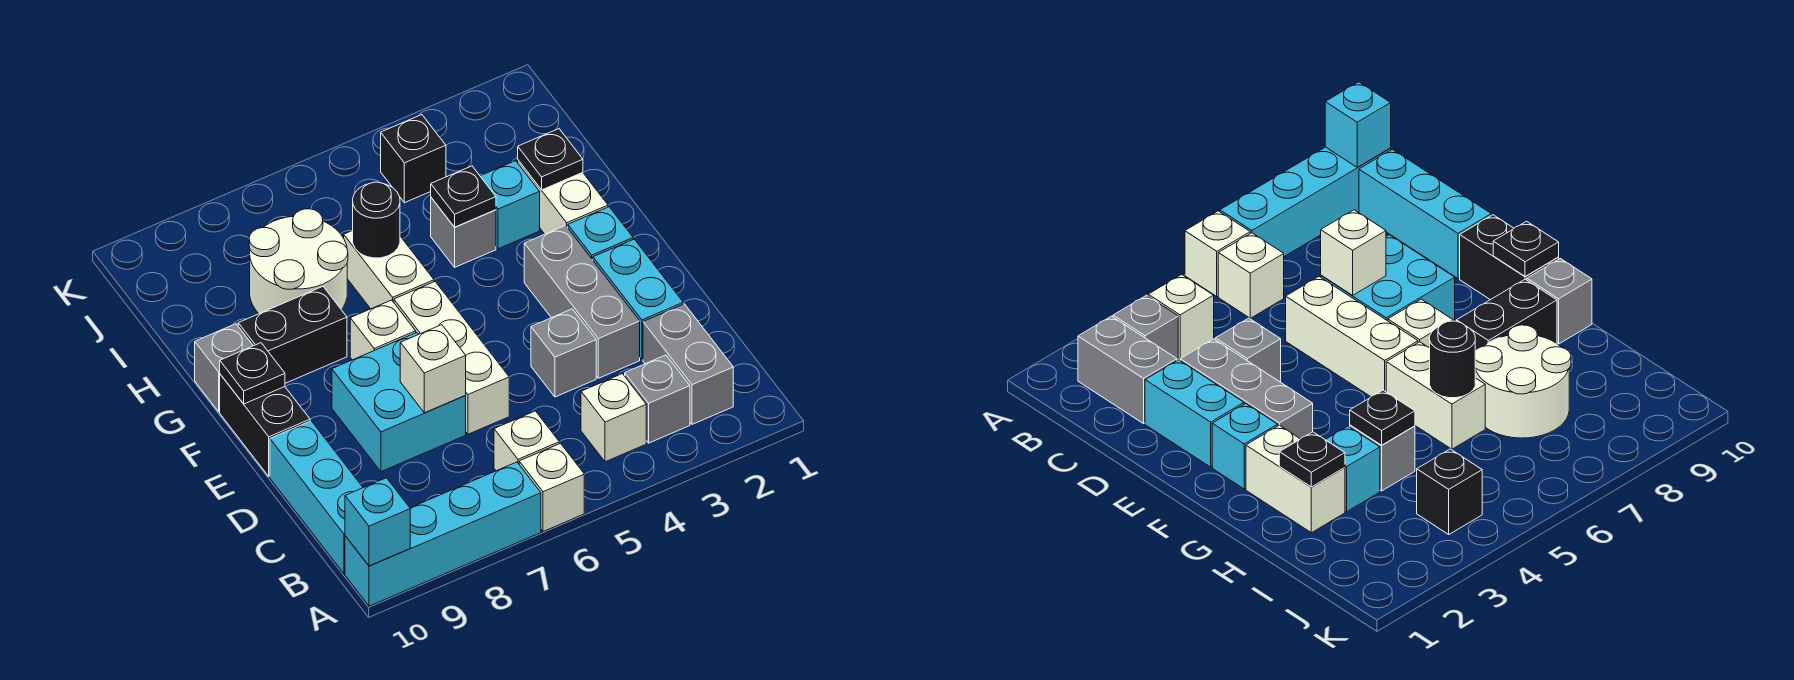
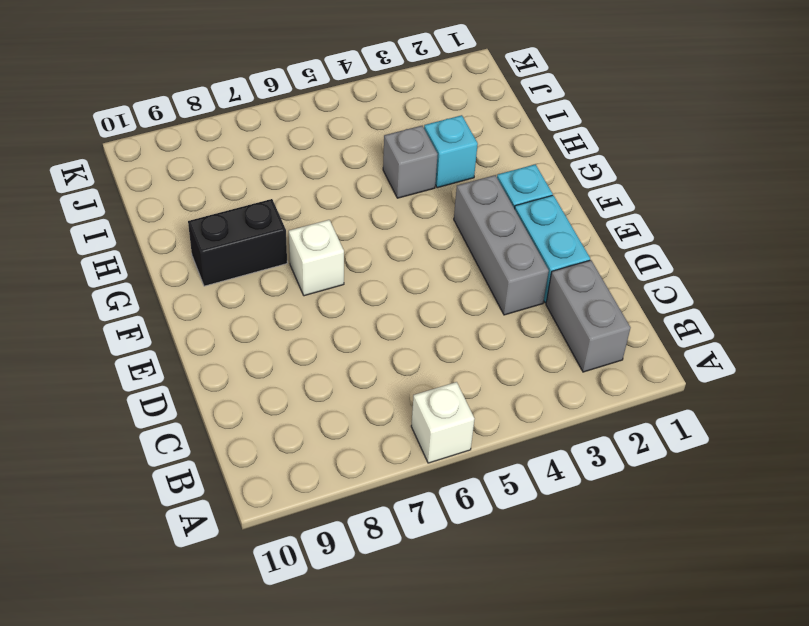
none -> cyan brick A7:A10 level 1
none -> grey brick B3 level 1
none -> white brick B4 level 1

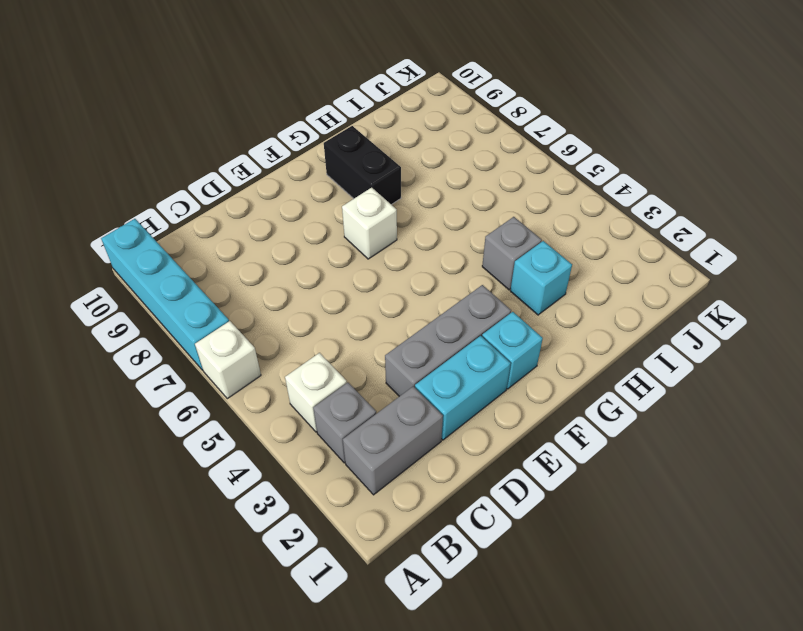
none -> white brick B6 level 1
none -> cyan brick B10:D10 level 1
none -> grey brick D4 level 1

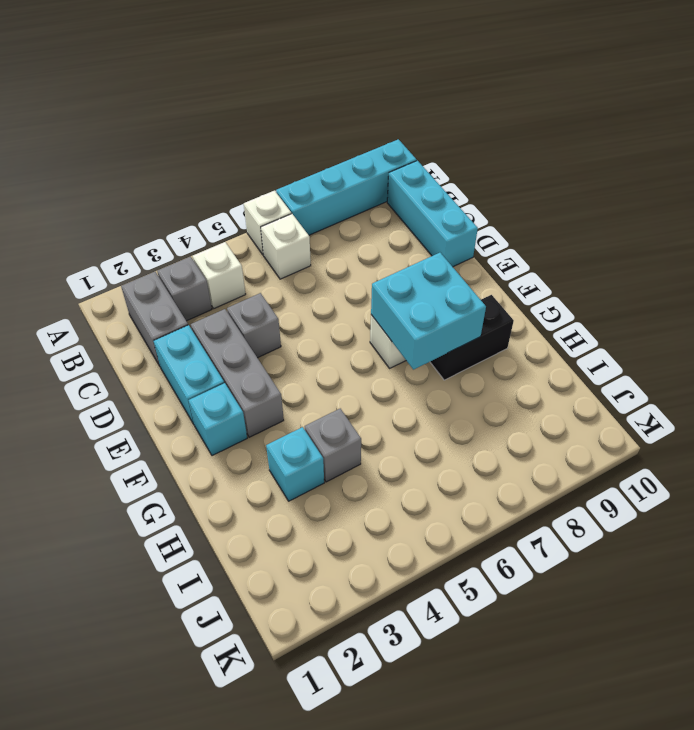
cyan brick F7:G8 level 2 -> cyan brick D7:E8 level 1
none -> white brick D6:F6 level 1
none -> black brick E10:F10 level 1
none -> white brick G2:H2 level 1

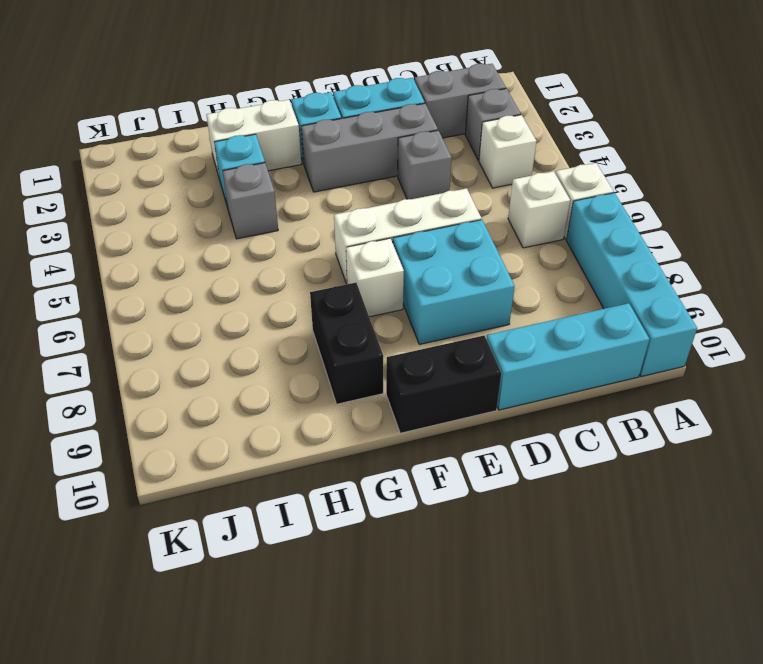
none -> white brick G6:H6 level 1
none -> grey brick G10 level 1
none -> white round brick H7:I8 level 1

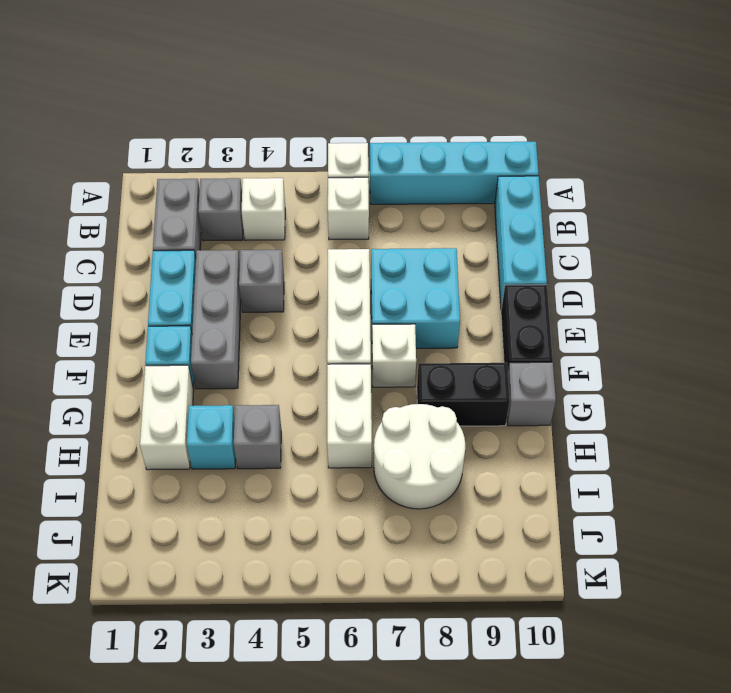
none -> black brick J4 level 1
none -> cyan brick A10 level 2
none -> white brick D7 level 2

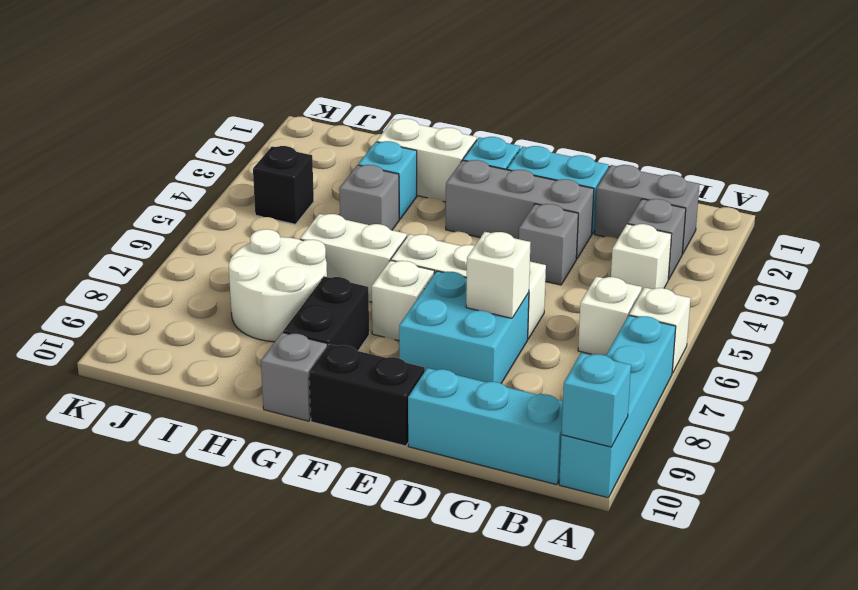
none -> black plate F10 level 2
none -> black plate H2 level 2
none -> black plate H4 level 2

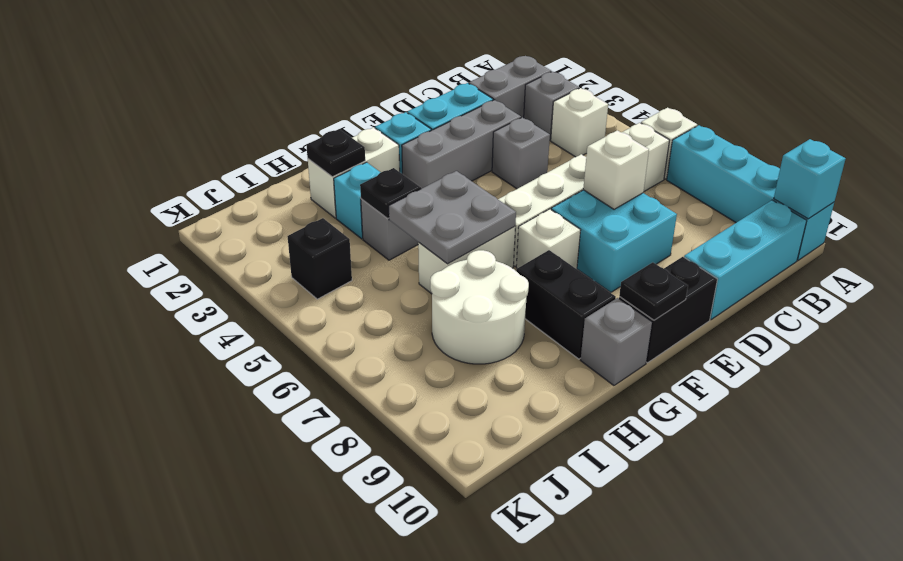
grey plate G5:H6 level 2 -> black round brick H6 level 2

